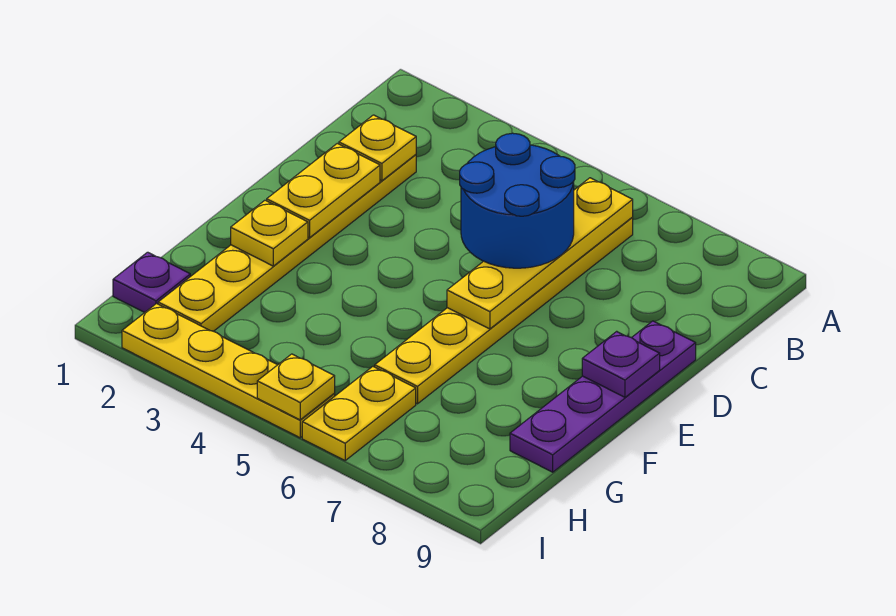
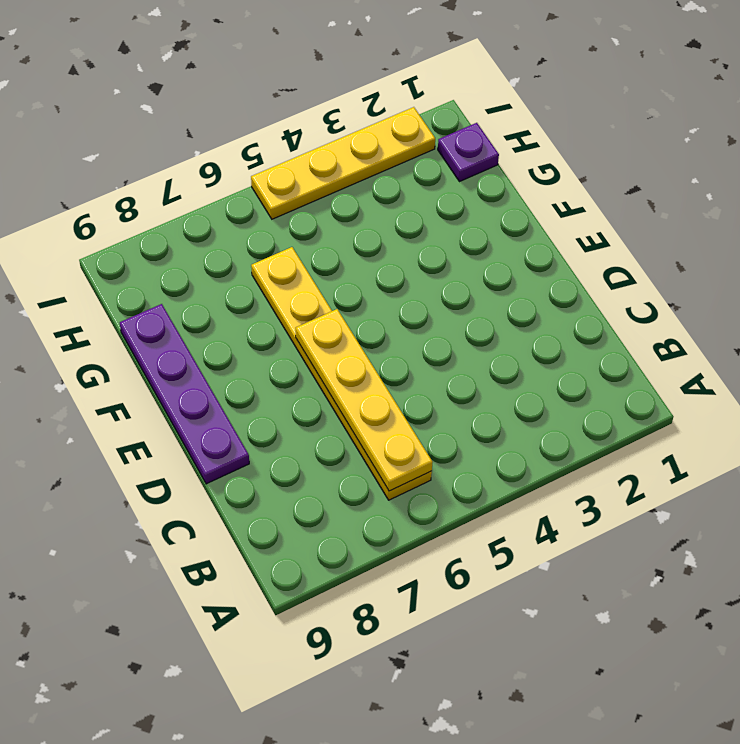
none -> yellow plate C2:H2 level 1
none -> yellow plate H6:I6 level 1
none -> yellow plate C2 level 2

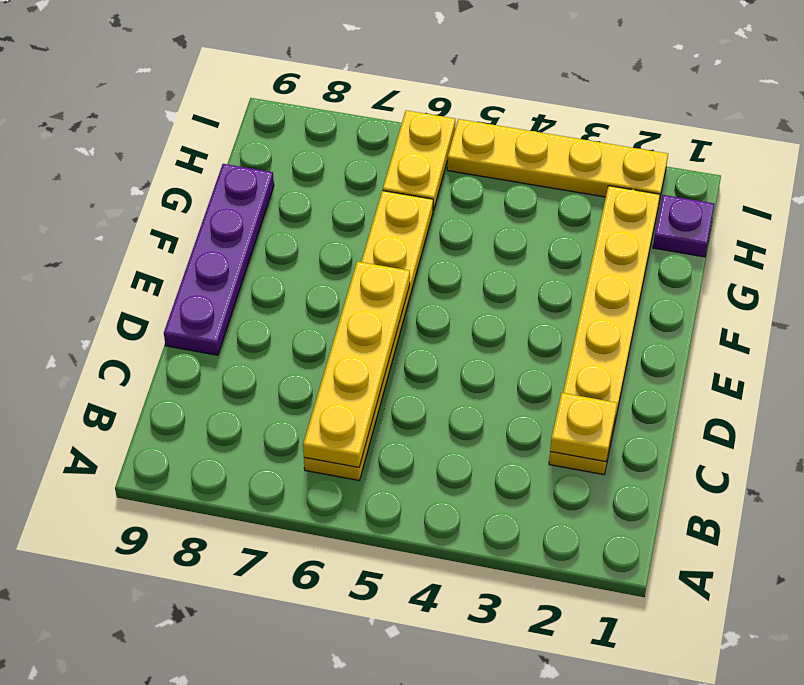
none -> yellow plate D2:E2 level 2
none -> purple plate E9 level 2
none -> yellow plate F2 level 2

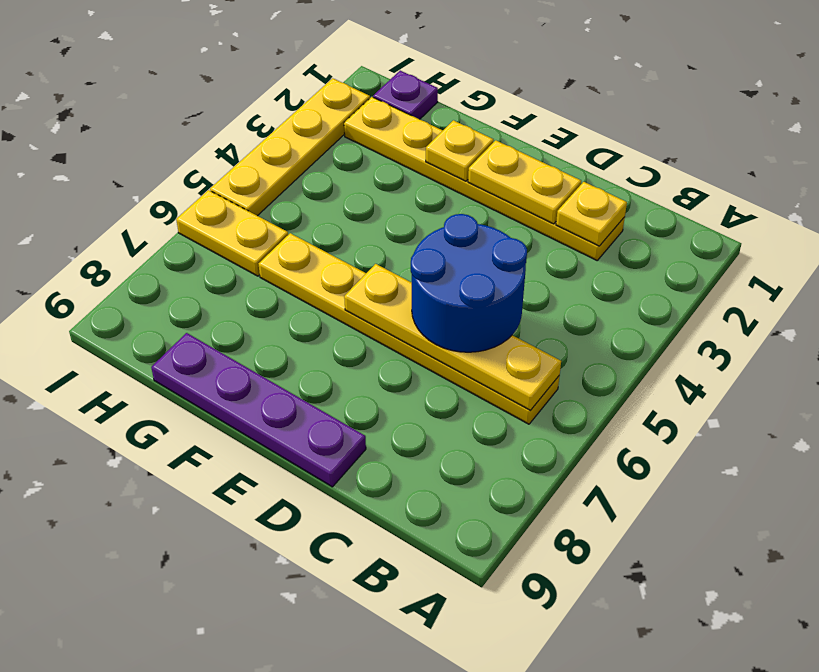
none -> purple plate E9 level 2
none -> yellow plate I5 level 2

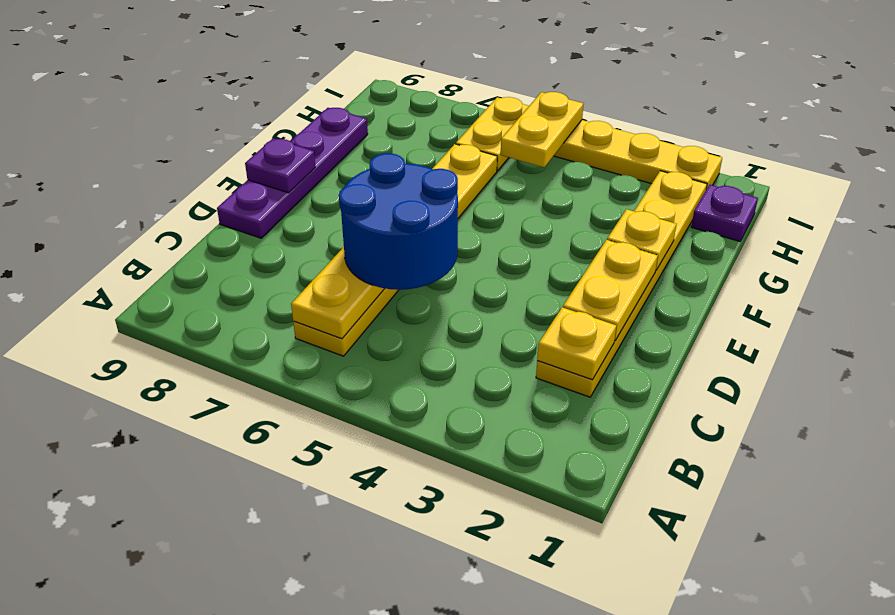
yellow plate H5:I5 level 2 -> yellow plate I5 level 2

